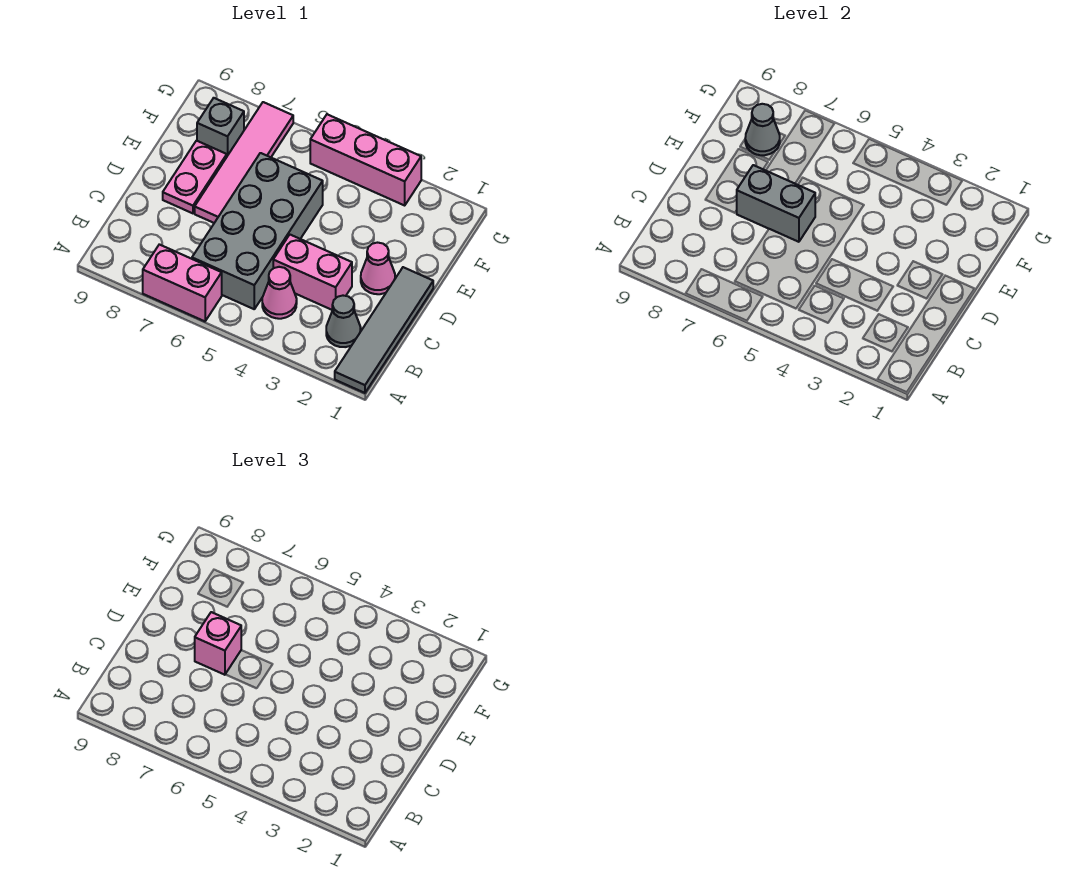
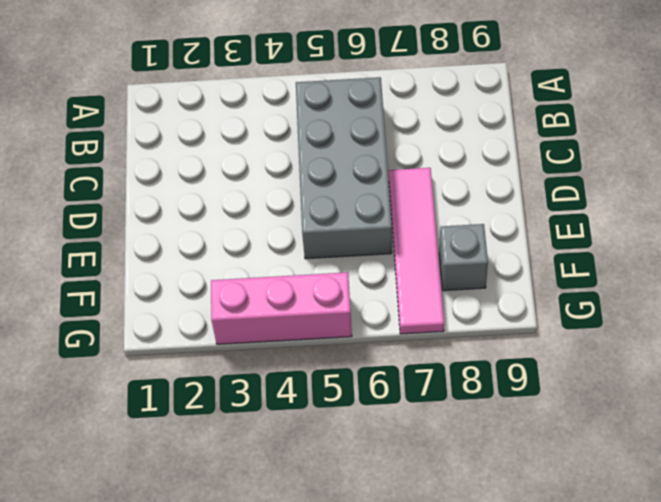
none -> grey tile A1:D1 level 1
none -> pink brick A6:A7 level 1
none -> grey cone B2 level 1

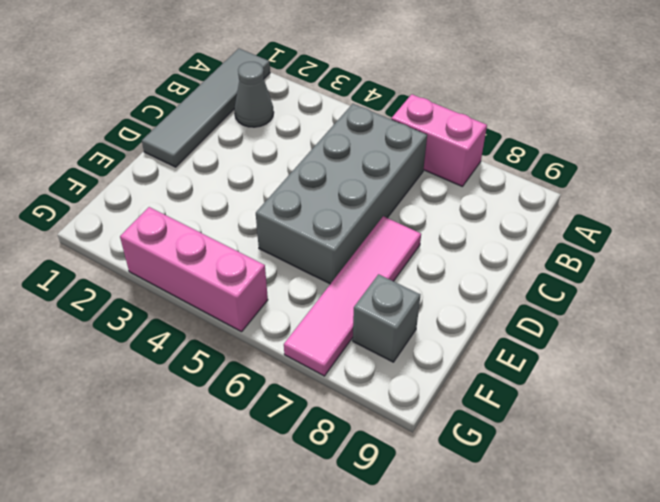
none -> pink cone B4 level 1
none -> pink brick C3:C4 level 1
none -> pink cone D2 level 1

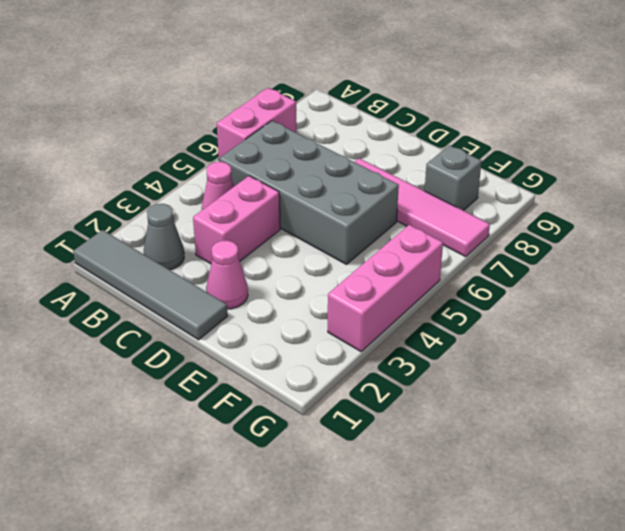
none -> pink plate D8:E8 level 1
none -> grey brick D6:D7 level 2
none -> grey cone F8 level 2

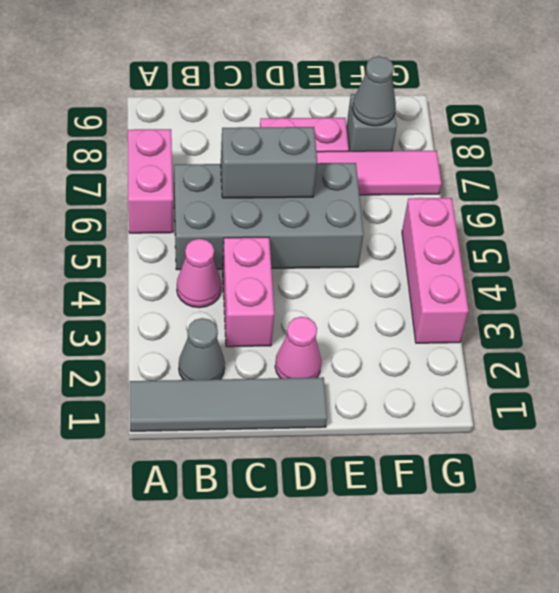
grey brick C6:D6 level 2 -> grey brick D6:D7 level 2
none -> pink brick D7 level 3

